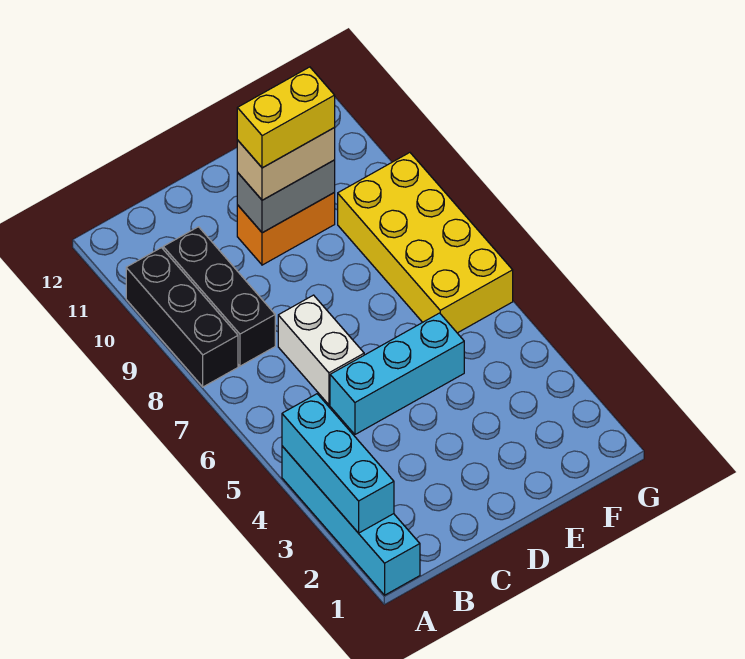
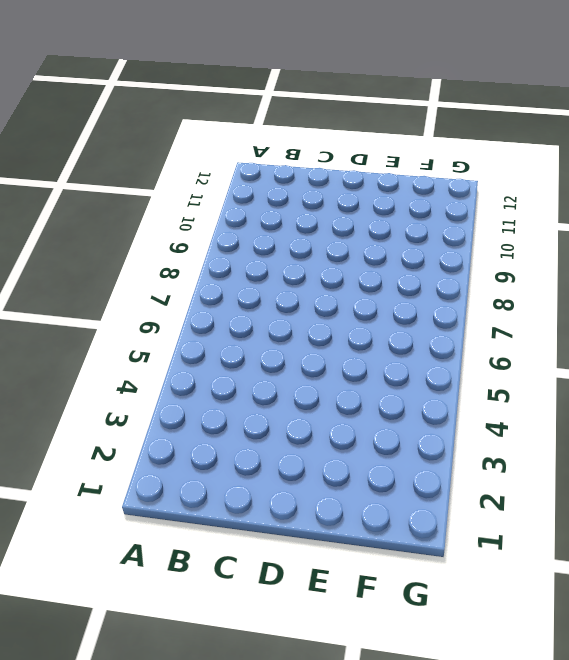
none -> cyan brick A1:A4 level 1
none -> black brick A8:A10 level 1

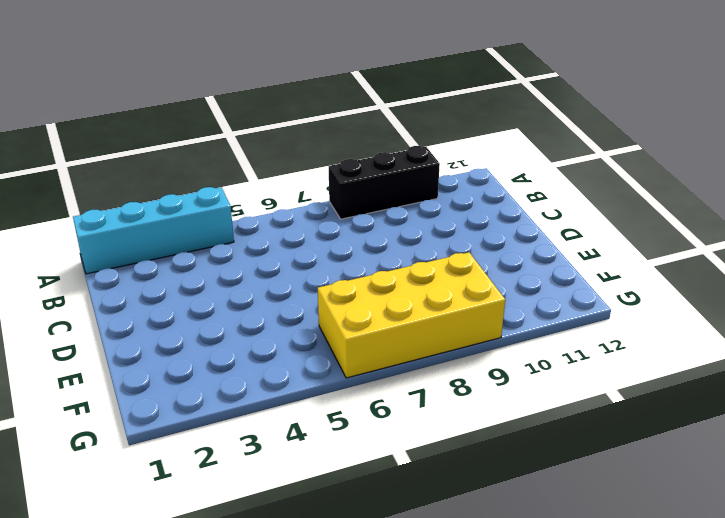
none -> black brick B8:B10 level 1
none -> cyan brick C5:E5 level 1

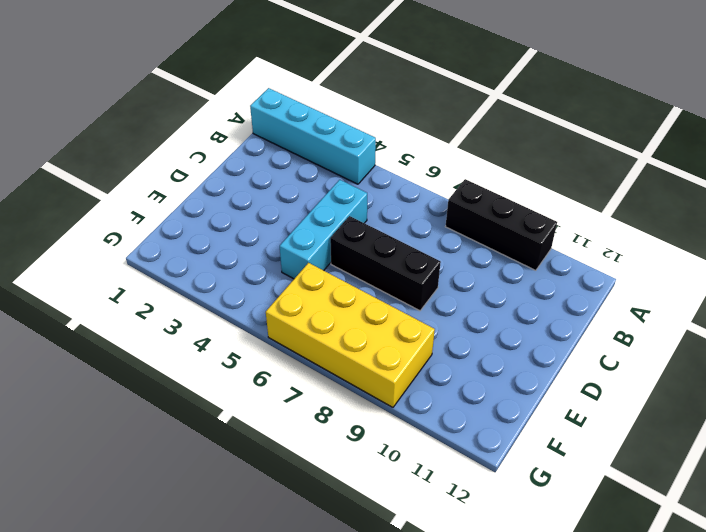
black brick D6:D8 level 1 -> black brick B8:B10 level 1
none -> white brick C6:C7 level 1
none -> orange brick D10:E10 level 1

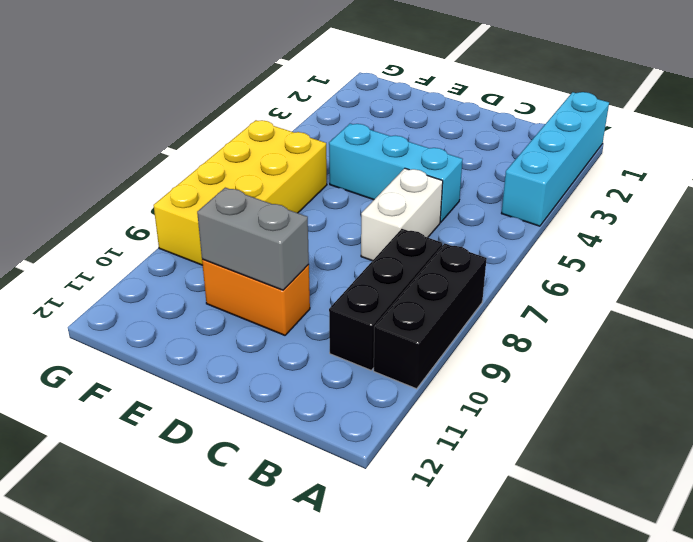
none -> cyan brick A2:A4 level 2
none -> tan brick D10:E10 level 3

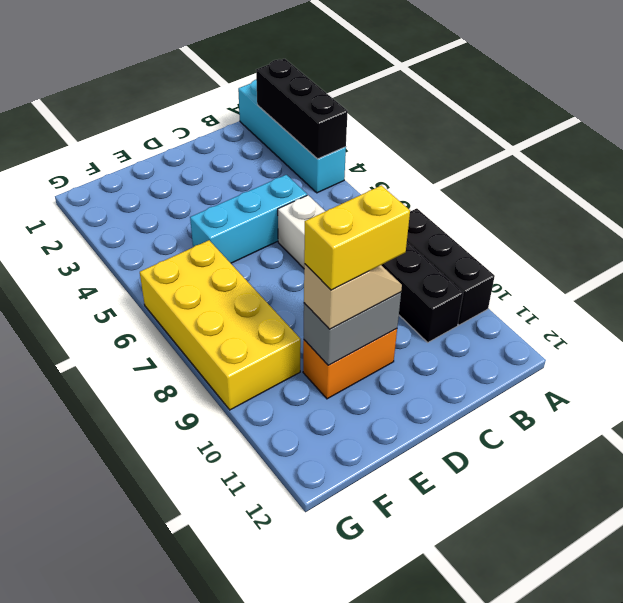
black brick A2:A4 level 2 -> cyan brick A2:A4 level 2
tan slope D10:E10 level 3 top E -> tan brick D10:E10 level 3

